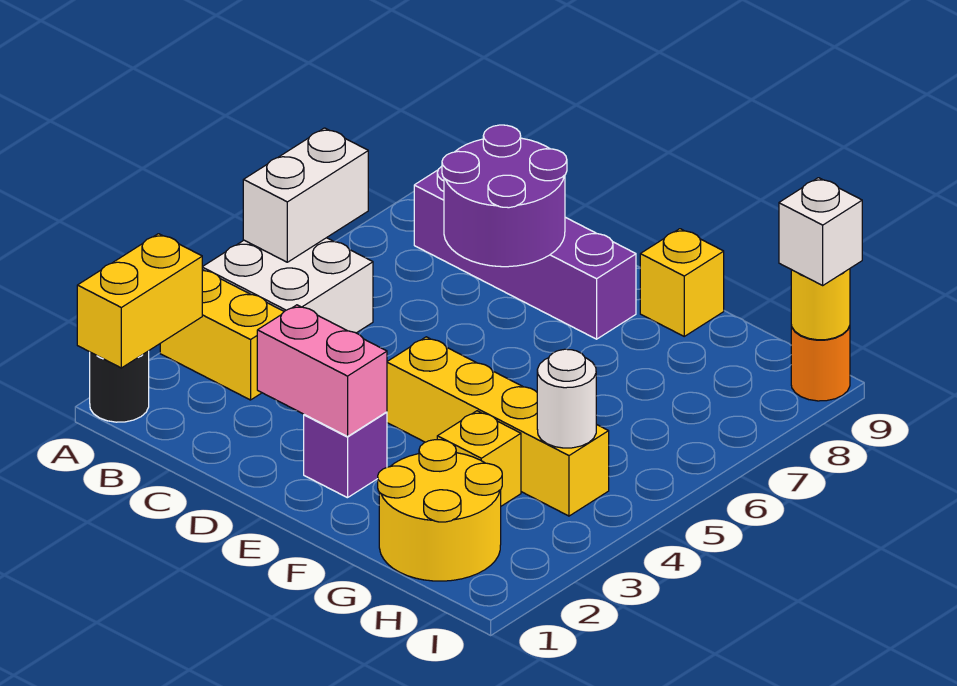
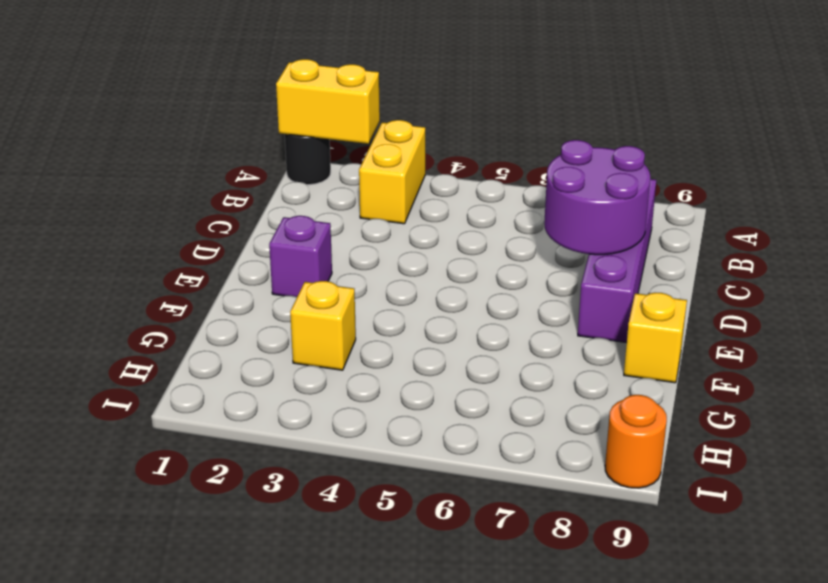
none -> white brick A4:B5 level 1
none -> yellow brick E4:H4 level 1
none -> yellow round brick G1:H2 level 1

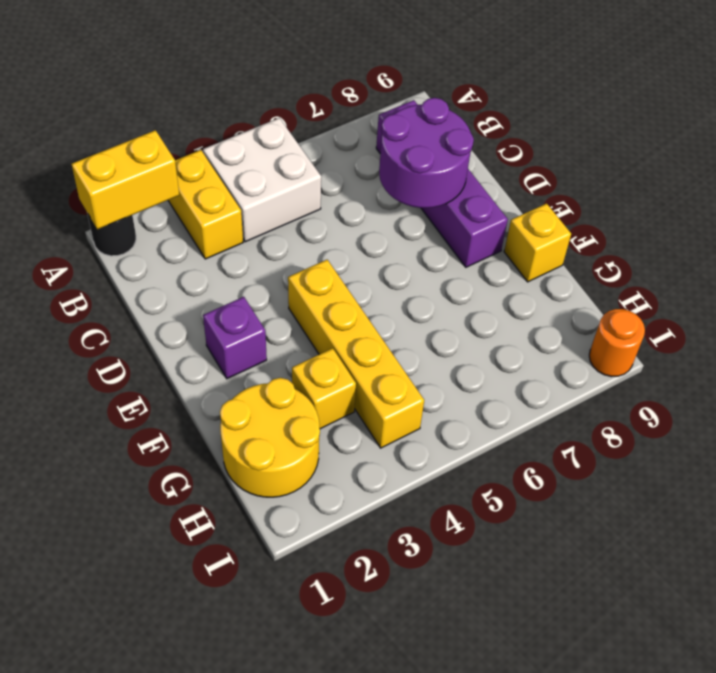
none -> white brick A5:A6 level 2
none -> pink brick D2:E2 level 2
none -> white round brick H4 level 2

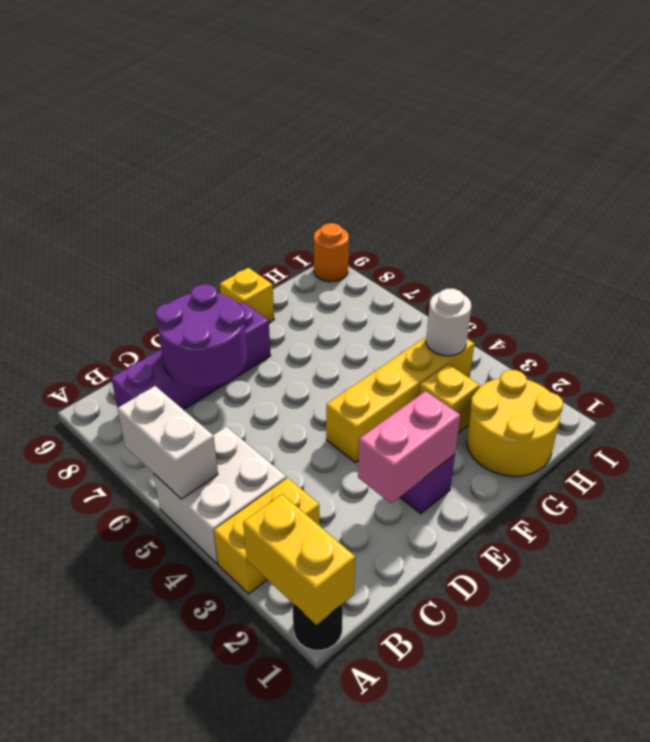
none -> yellow round brick I9 level 2
none -> white brick I9 level 3

